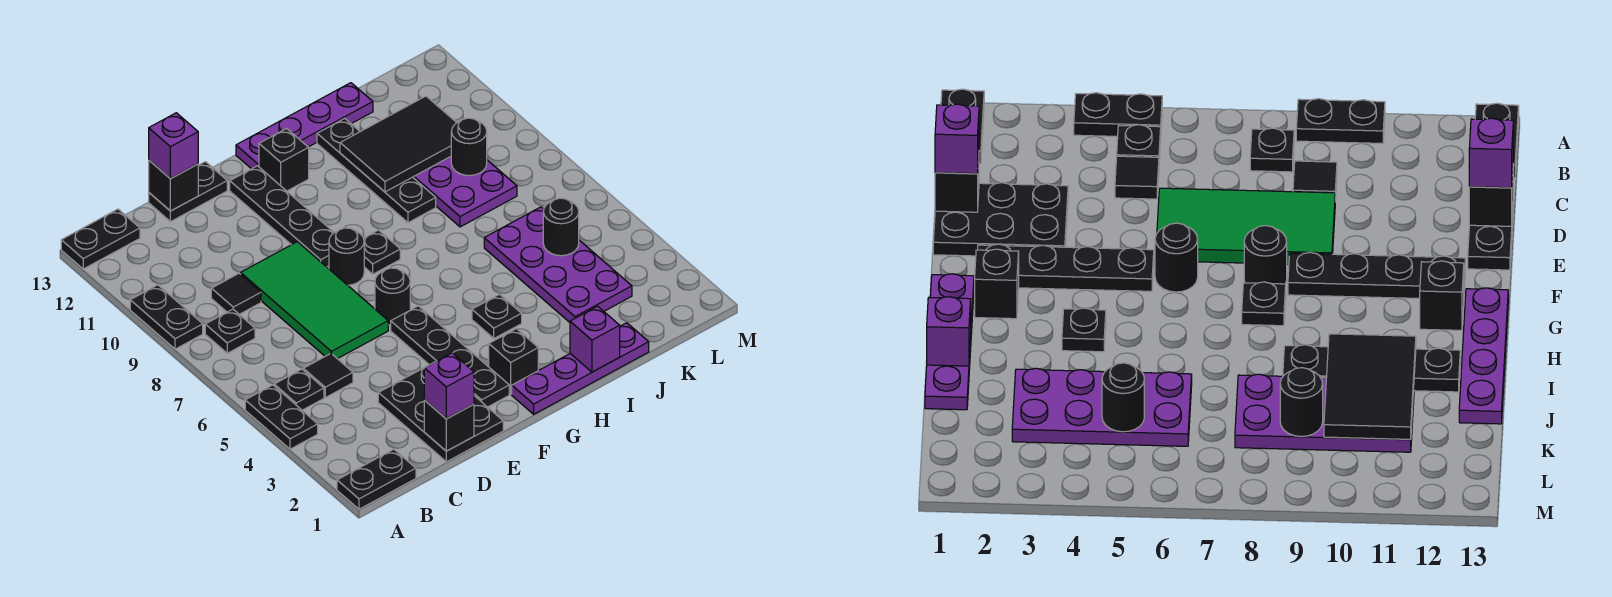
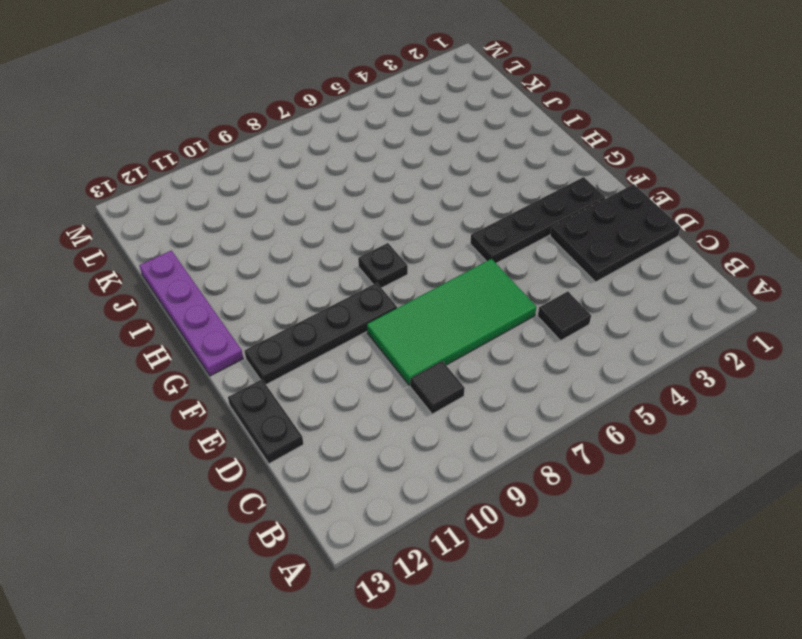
none -> black plate A1:B1 level 1
none -> black plate A4:A5 level 1
none -> black plate A9:A10 level 1
none -> black plate A13:B13 level 1

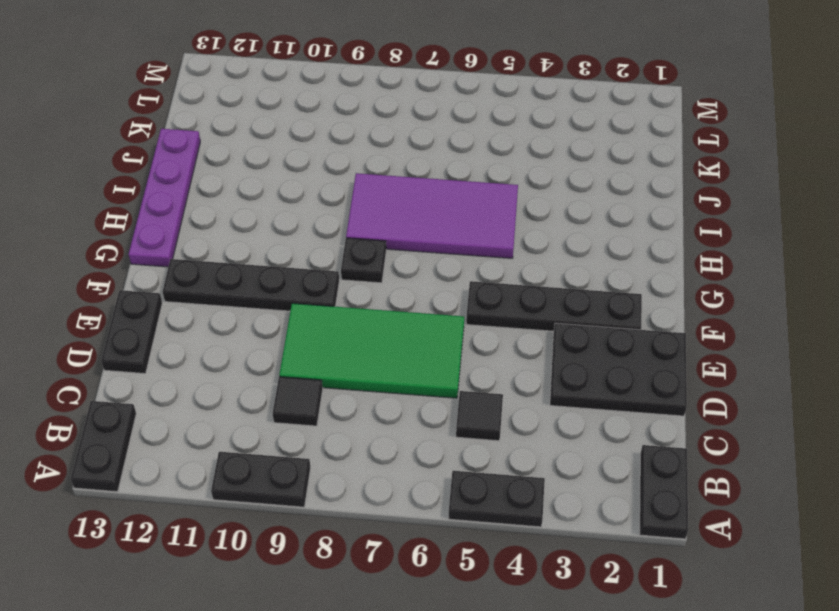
purple tile H5:I8 level 1 -> none
none -> black plate B5 level 1
none -> black plate B8 level 1
none -> black round brick F6 level 1
none -> black round brick F8 level 1

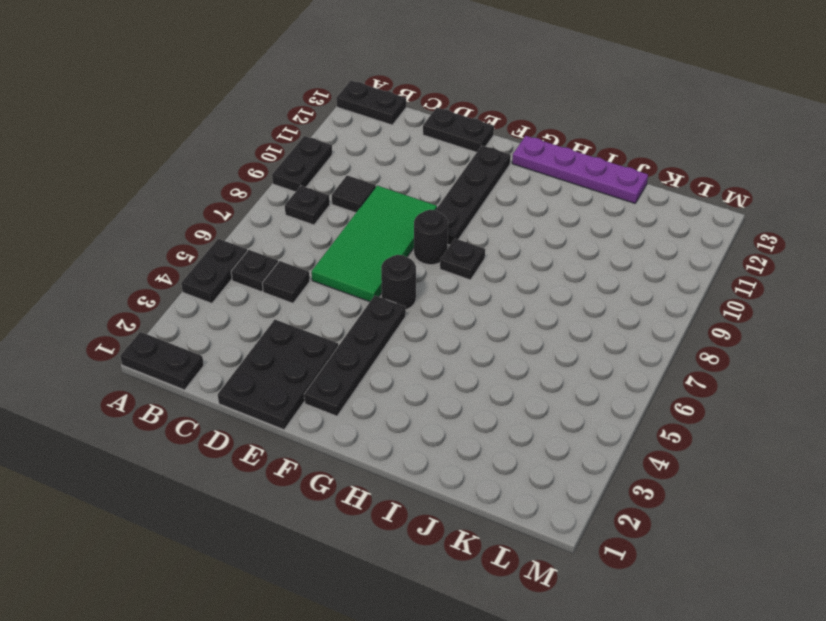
none -> purple plate G1:J1 level 1
none -> black brick G2 level 1
none -> black brick G12 level 1
none -> black plate H4 level 1

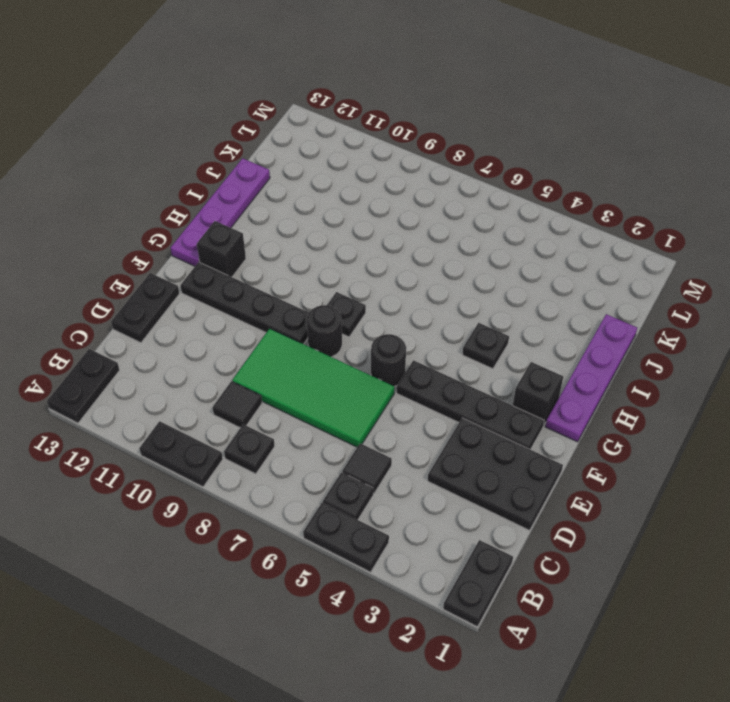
none -> black plate I9:I12 level 1
none -> purple plate J3:K6 level 1
none -> purple plate J8:K11 level 1
none -> black brick D1 level 2

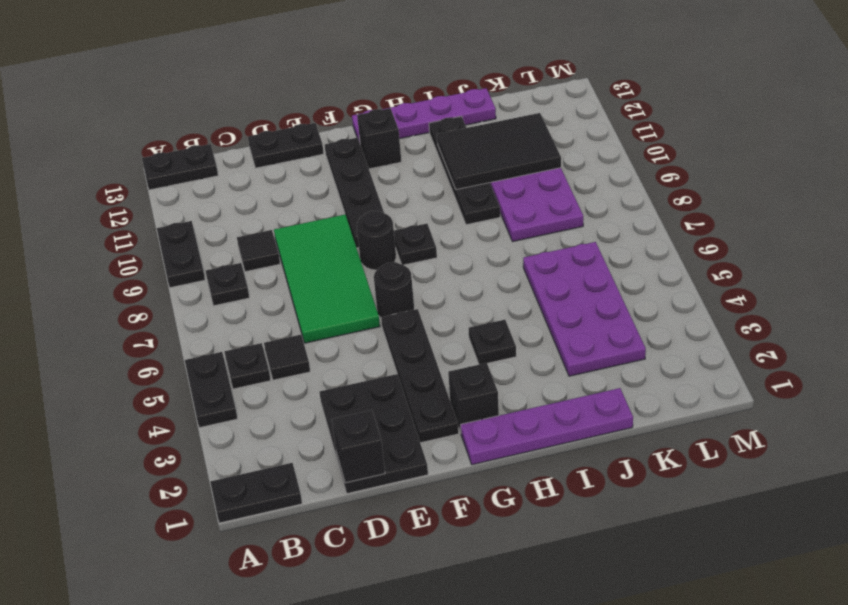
none -> black brick D13 level 2
none -> purple brick I1 level 2
none -> black round brick K5 level 2
none -> black round brick K9 level 2

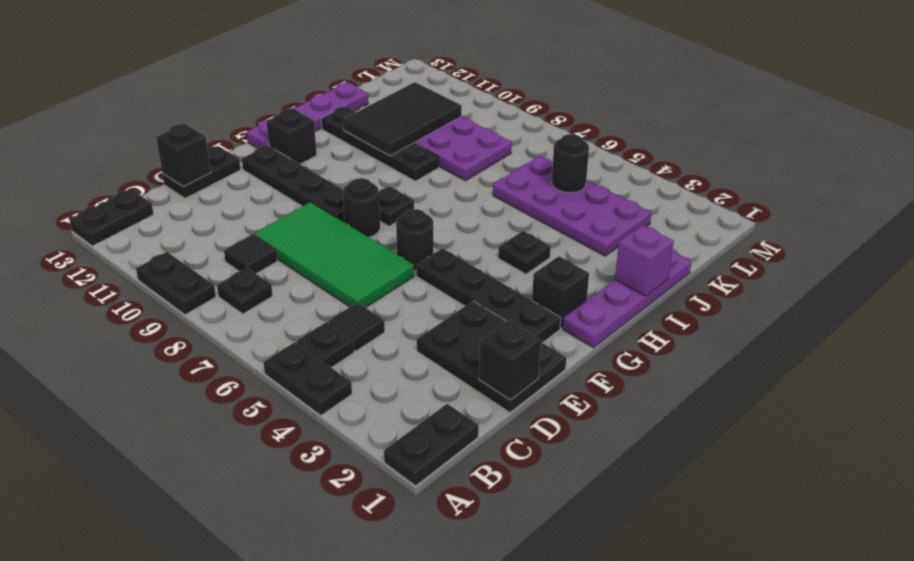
none -> black round brick K9 level 2
none -> purple brick D1 level 3
none -> purple brick D13 level 3

